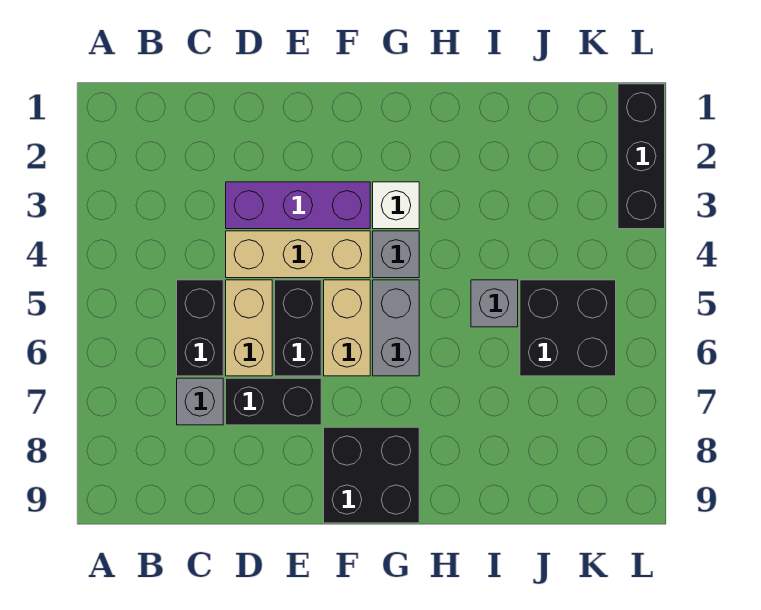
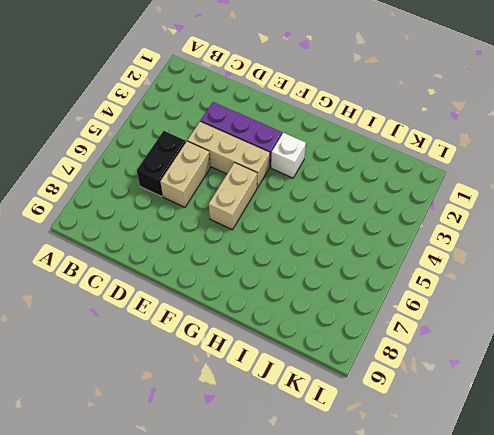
none -> grey brick C7 level 1
none -> black brick D7:E7 level 1
none -> black brick E5:E6 level 1

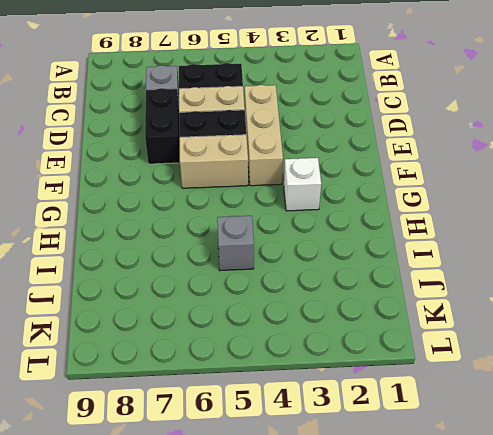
none -> purple brick D3:F3 level 1
none -> black brick F8:G9 level 1
none -> grey brick G4 level 1

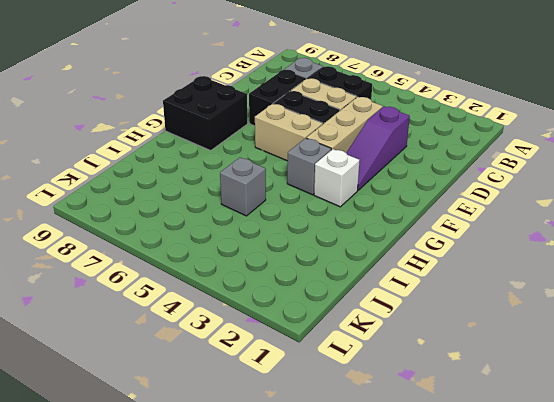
purple slope D3:F3 level 1 top D -> purple brick D3:F3 level 1
none -> grey brick G5:G6 level 1
none -> black brick J5:K6 level 1
none -> black brick L1:L3 level 1

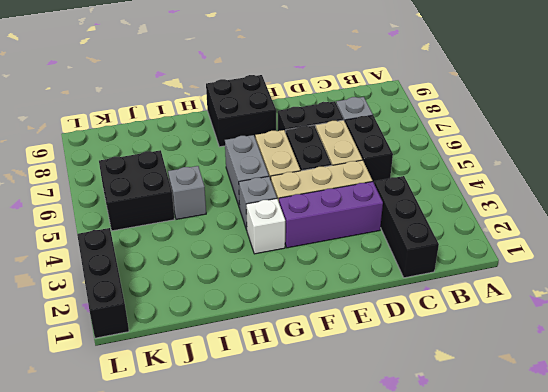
black brick C1:C3 level 1 -> none

